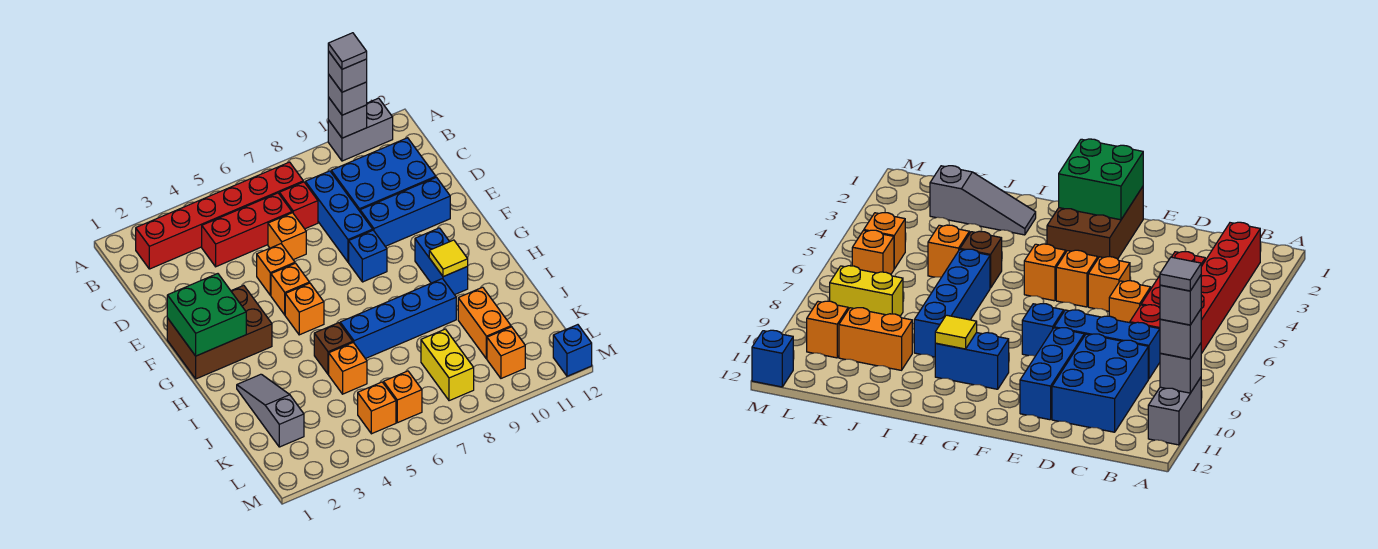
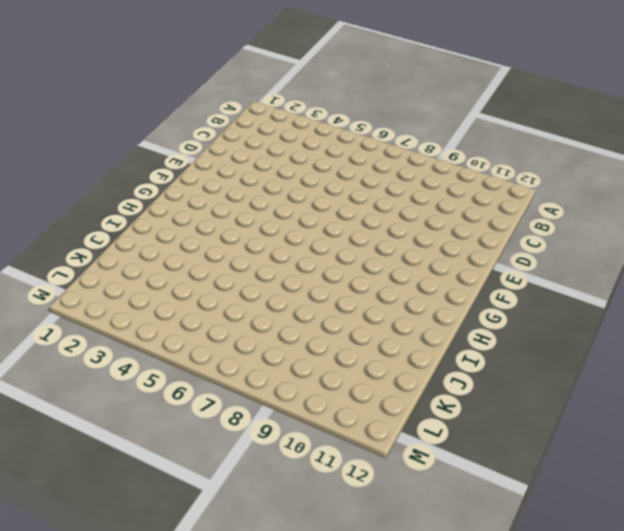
none -> grey brick A10:A11 level 1
none -> red brick B2:B7 level 1
none -> red brick C4:C6 level 1
none -> red brick C7 level 1

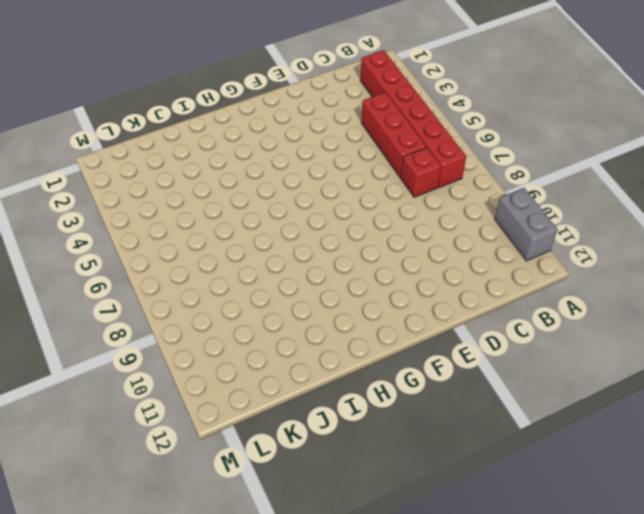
none -> blue brick C8:E8 level 1
none -> blue brick C9:D11 level 1
none -> orange brick D6 level 1
none -> orange brick E5 level 1

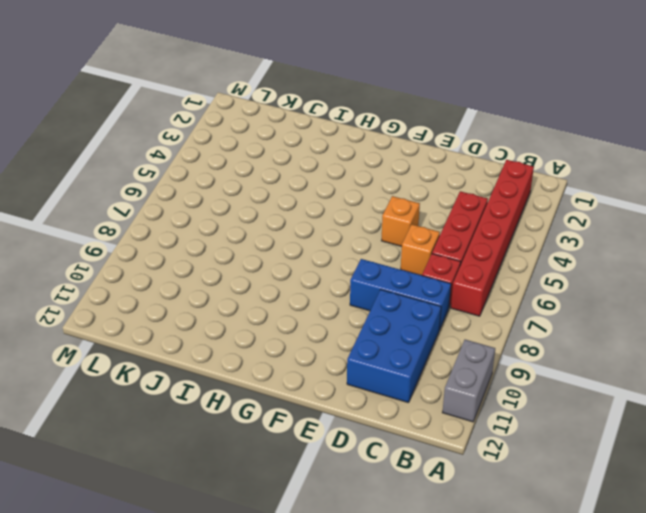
none -> blue brick E9:E11 level 1
none -> brown brick F1:G3 level 1
none -> orange brick F5 level 1
none -> blue brick F8 level 1

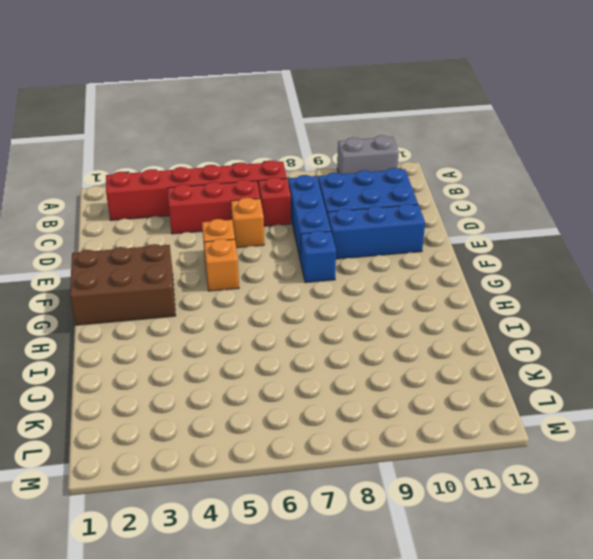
none -> orange brick G5 level 1
none -> blue brick G10:H10 level 1
none -> grey slope I2:K2 level 1 top K
none -> brown brick I5 level 1

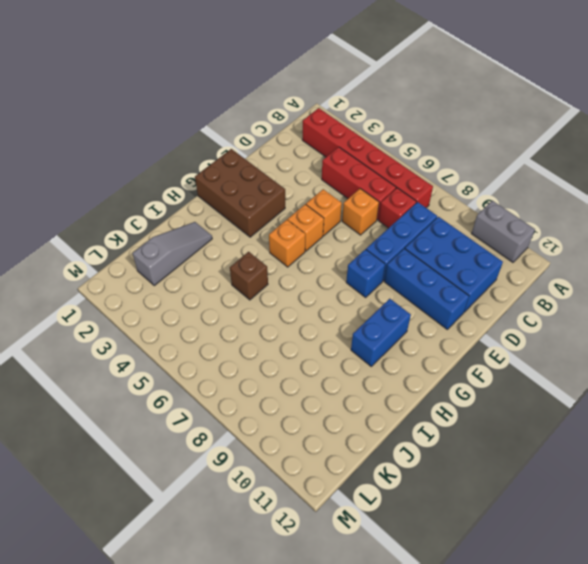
none -> blue brick I6:I9 level 1
none -> orange brick J5 level 1
none -> orange brick J10:K10 level 1
none -> yellow brick K8:L8 level 1

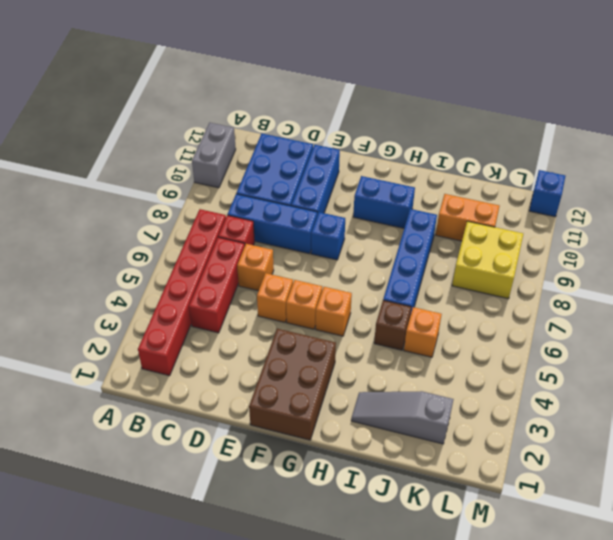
yellow brick K8:L9 level 1 -> yellow brick K8:L8 level 1
none -> orange brick L5 level 1
none -> orange brick L6 level 1
none -> orange brick L10 level 1
none -> grey brick A10 level 2

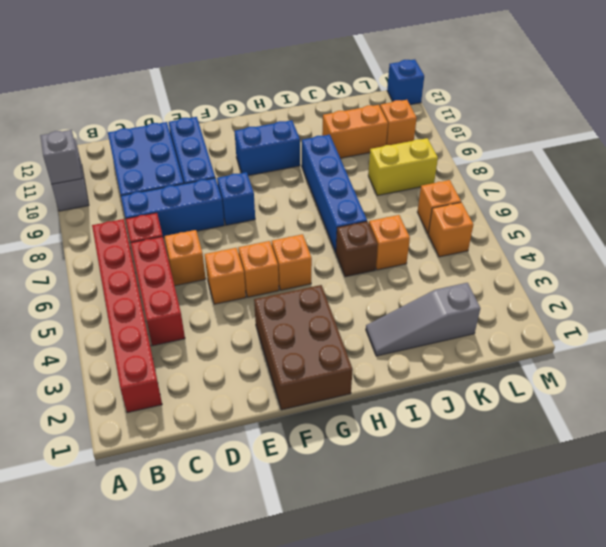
none -> green brick F1:G2 level 2
none -> yellow tile H10 level 2
none -> grey brick A10 level 3
none -> grey brick A10 level 4

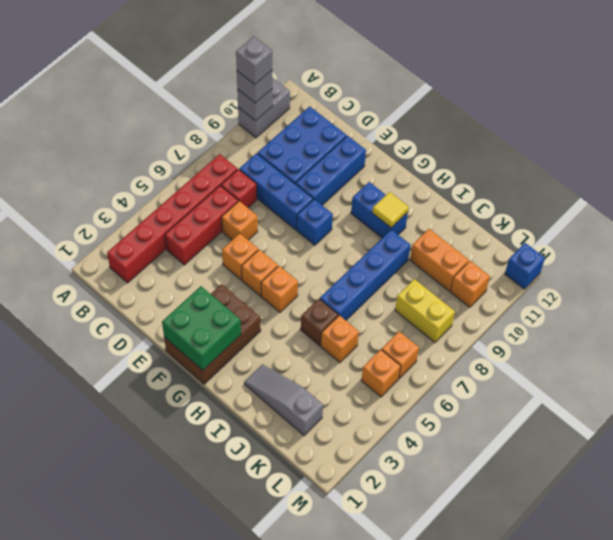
none -> grey tile A10 level 5

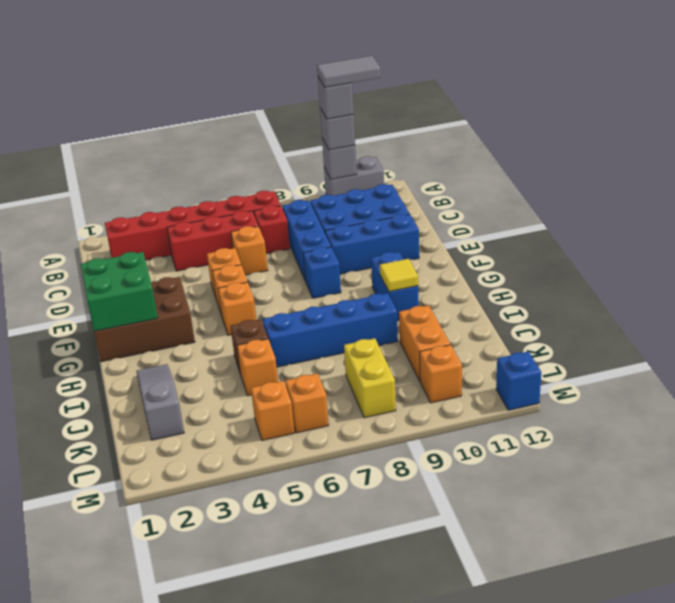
grey tile A10:A11 level 5 -> grey tile A10 level 5

